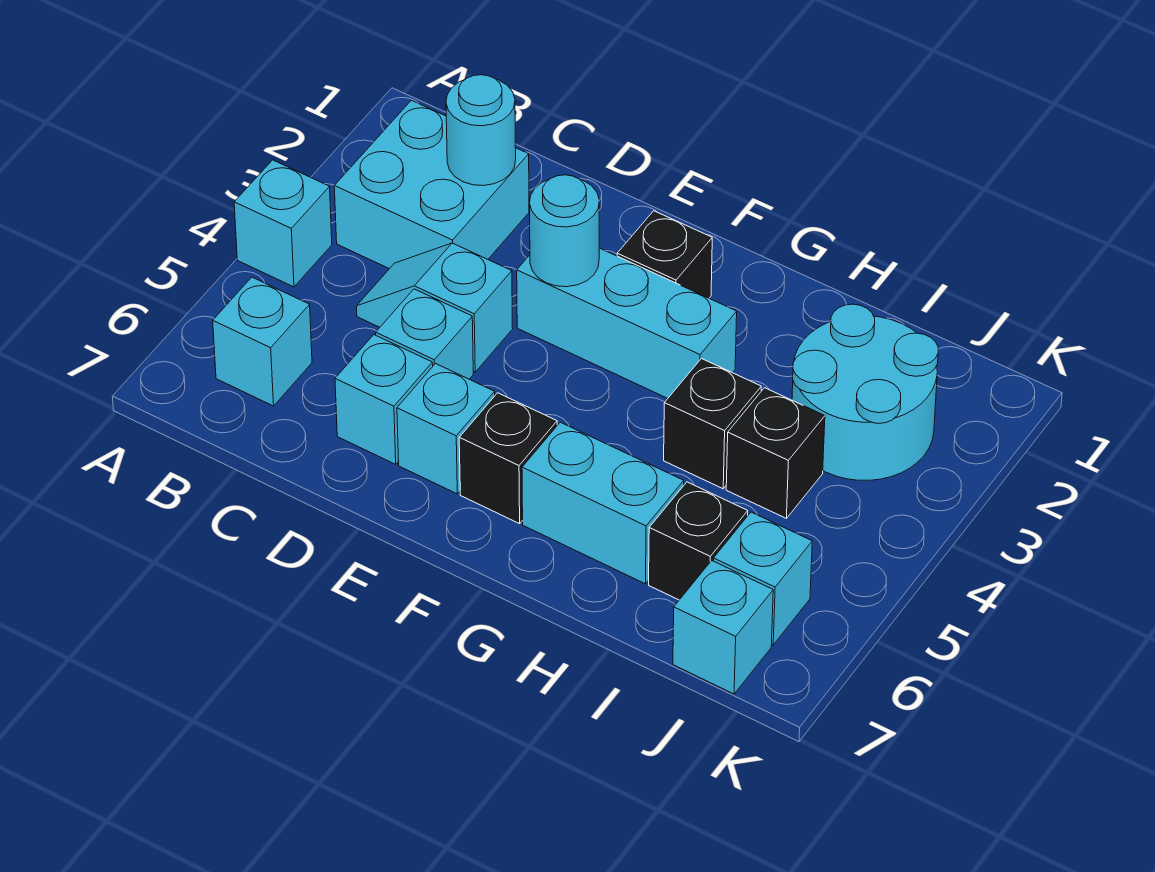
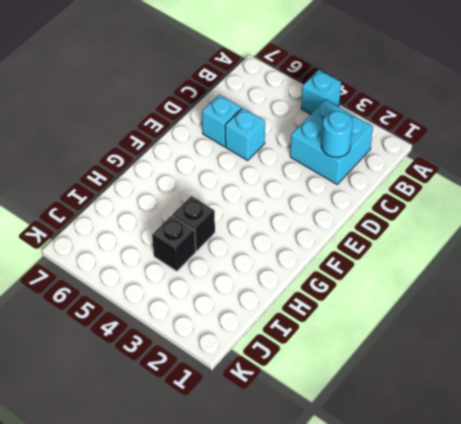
none -> cyan brick B6 level 1
none -> cyan slope C4:D4 level 1 top D
none -> cyan brick E3:G3 level 1

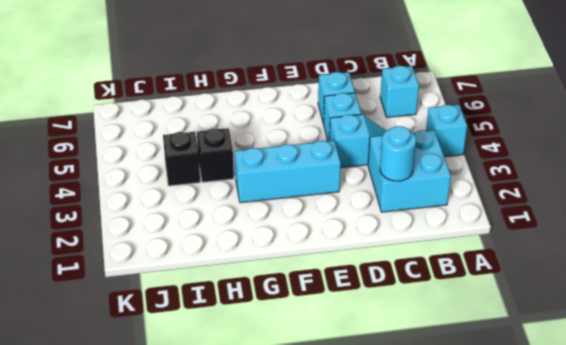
none -> cyan brick E6 level 1
none -> black brick F2 level 1
none -> black brick F6 level 1

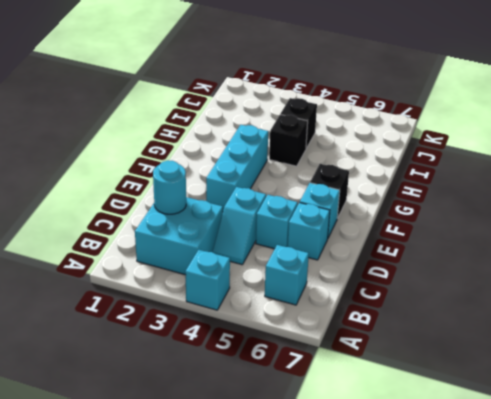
none -> black brick F2 level 1
none -> cyan brick G6:H6 level 1
none -> cyan round brick I2:J3 level 1

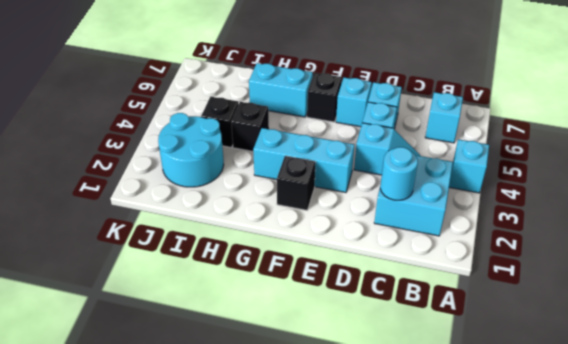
none -> black brick I6 level 1
none -> cyan brick J6 level 1
none -> cyan brick J7 level 1

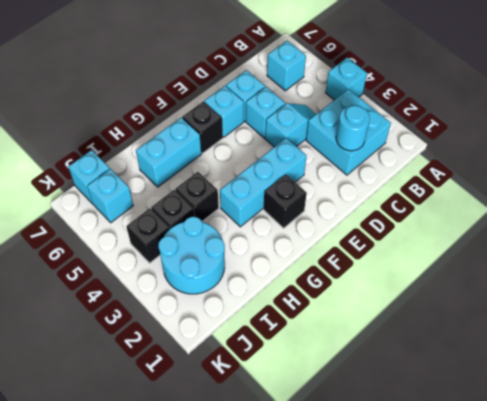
black brick J4 level 1 -> black brick I6 level 1
none -> cyan round brick E3 level 2

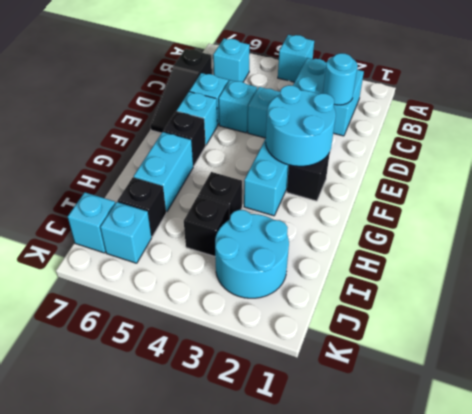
black slope C7:E7 level 1 top C -> none
cyan round brick E2:F3 level 2 -> cyan round brick E3 level 2

